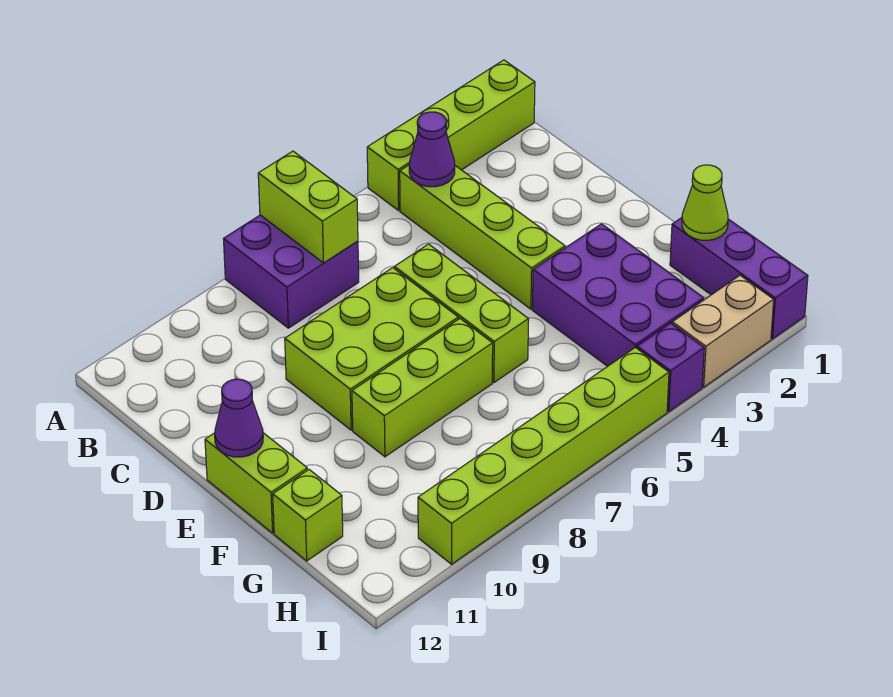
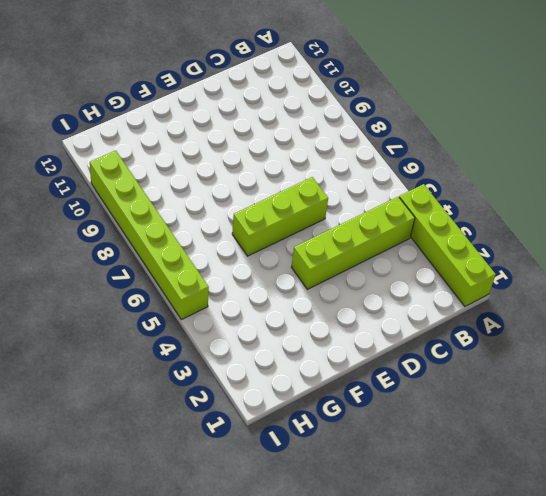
none -> purple brick A7:B8 level 1
none -> lime brick D7:E9 level 1
none -> lime brick E12:F12 level 1

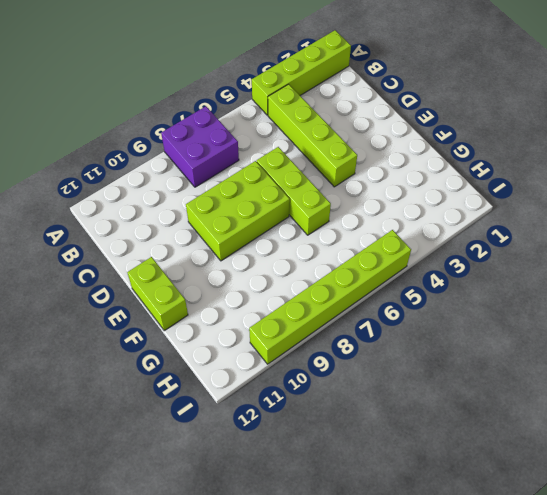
none -> purple brick F3:H4 level 1
none -> lime brick F7:F9 level 1
none -> purple brick G1:I1 level 1

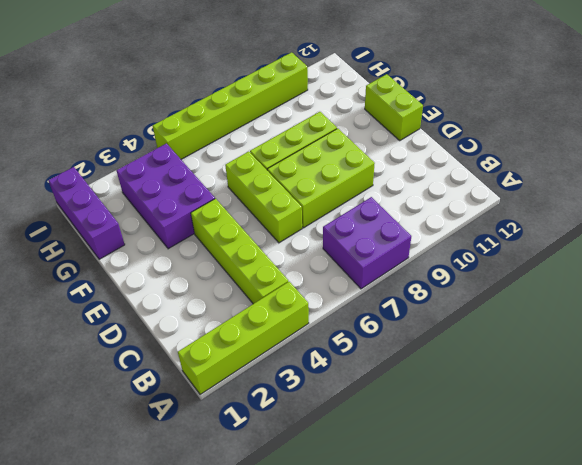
none -> lime brick G12 level 1
none -> tan brick I2:I3 level 1
none -> purple brick I4 level 1

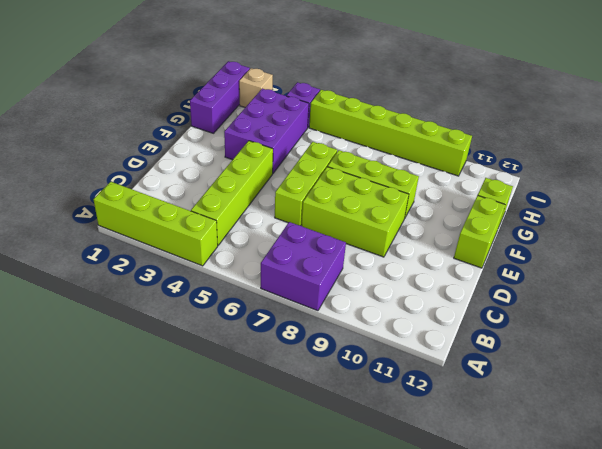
tan brick I2 level 1 -> tan brick I2:I3 level 1
none -> lime brick A7:B7 level 2
none -> purple cone B4 level 2
none -> purple cone E12 level 2

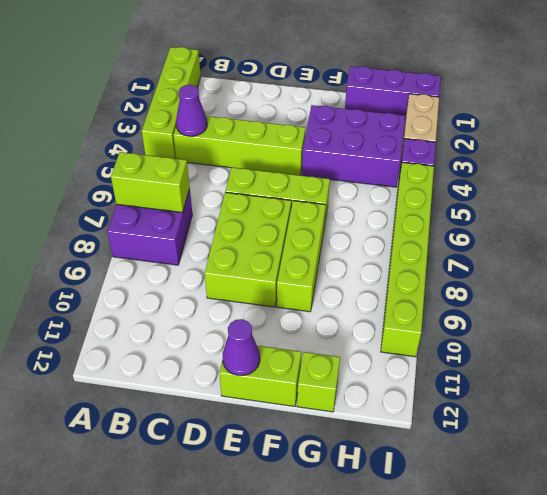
none -> lime cone G1 level 2

